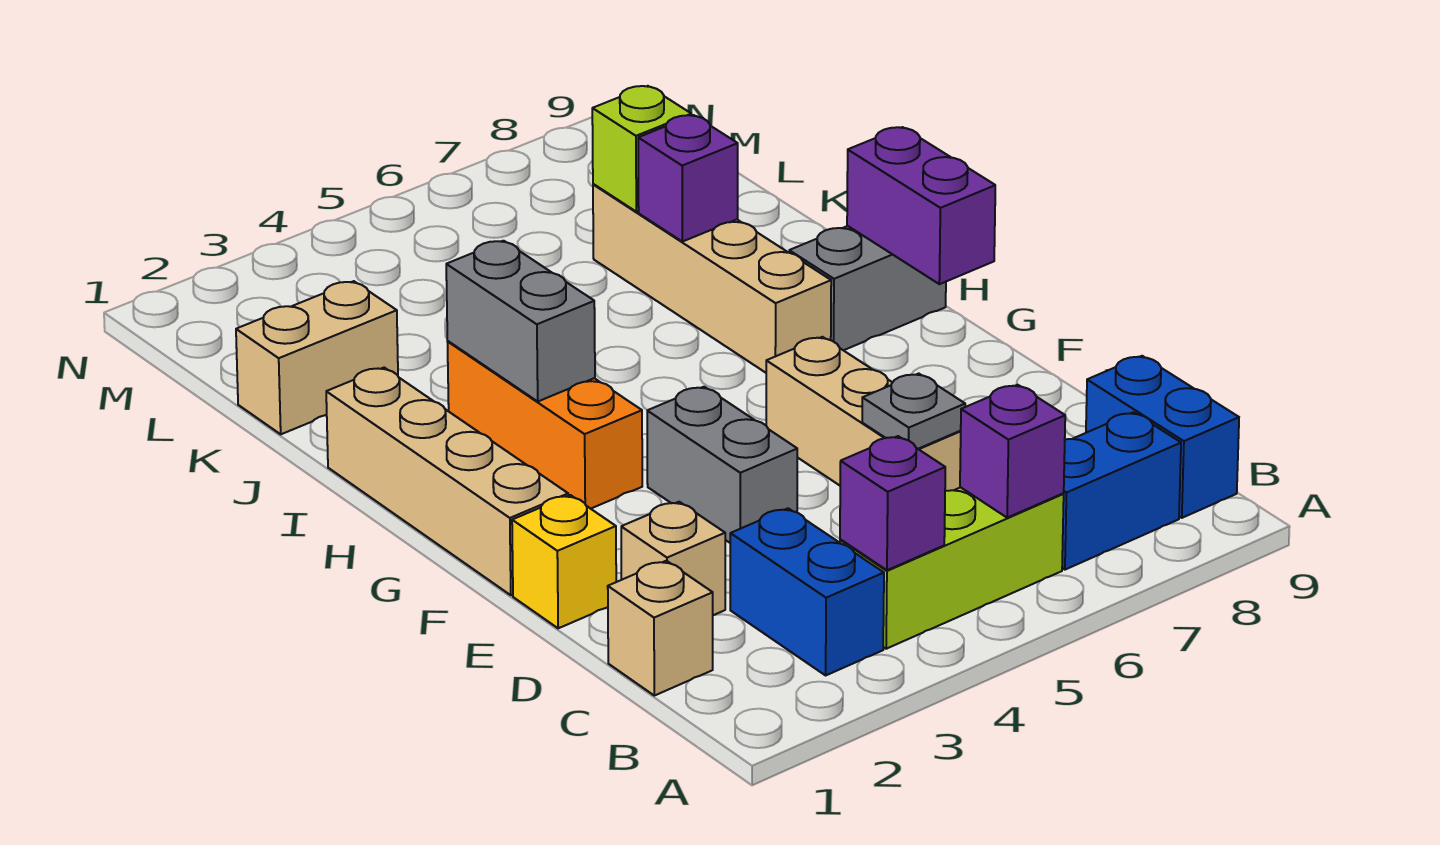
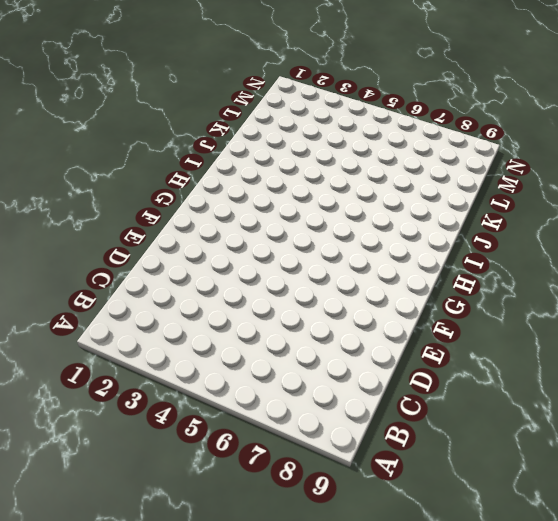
none -> blue brick B3:C3 level 1
none -> lime brick B4:B6 level 1
none -> blue brick B7:B8 level 1

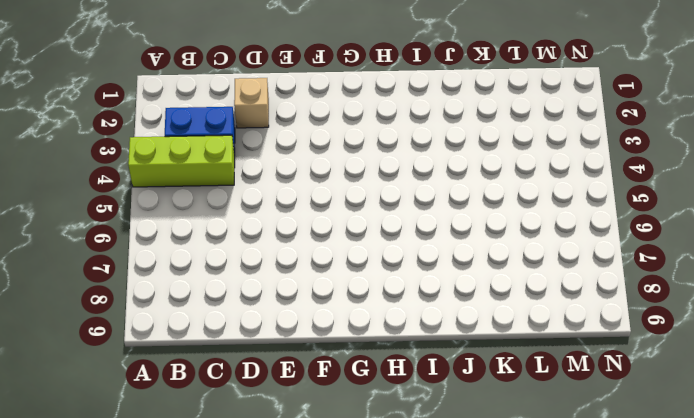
lime brick A4:C4 level 1 -> lime brick B4:B6 level 1
none -> blue brick B7:B8 level 1
none -> blue brick B9:C9 level 1
none -> tan brick C1 level 1

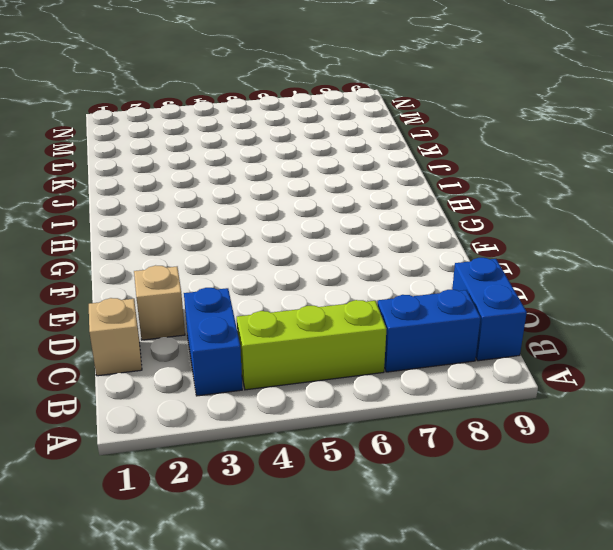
none -> tan brick D6:F6 level 1
none -> yellow brick E1 level 1
none -> grey brick E4:F4 level 1

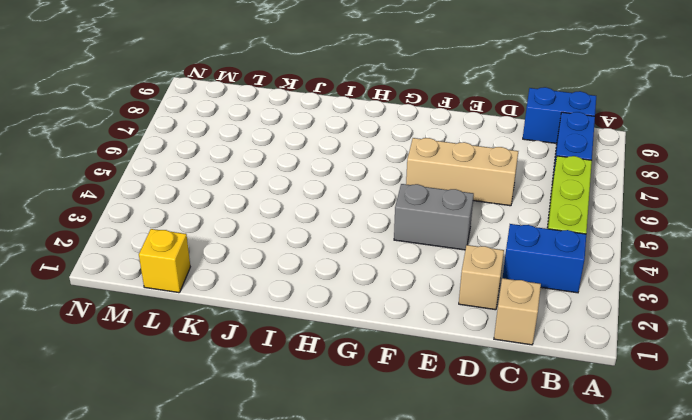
yellow brick L1 level 1 -> yellow brick E1 level 1
none -> tan brick F1:I1 level 1
none -> orange brick G3:I3 level 1
none -> tan brick H7:K7 level 1

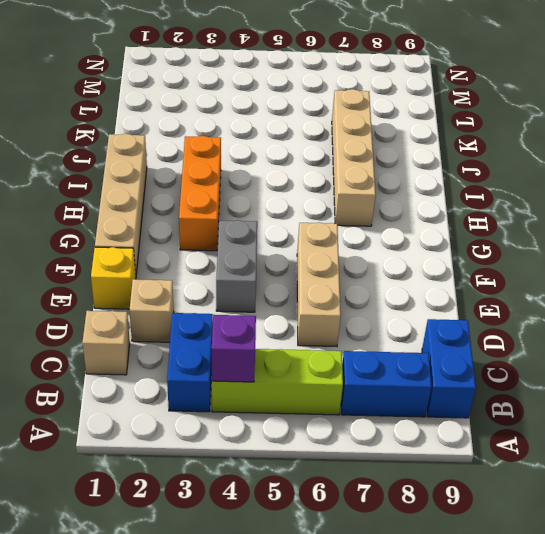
none -> grey brick H8:H9 level 1
none -> tan brick K1:K2 level 1
none -> purple brick B6 level 2

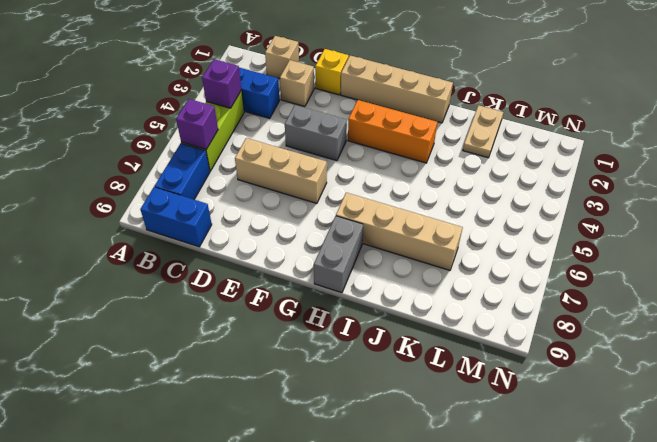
tan plate K1:K2 level 1 -> tan brick K1:K2 level 1
none -> grey plate D6 level 2
none -> purple brick G9:H9 level 2
none -> grey brick H3:I3 level 2

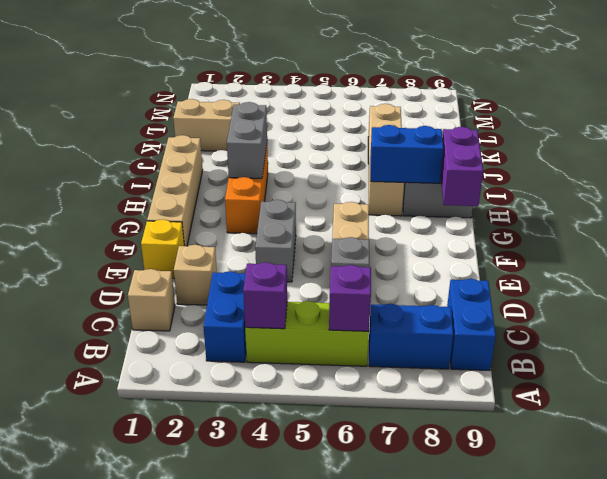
blue brick H7:H8 level 2 -> none
none -> purple brick J7 level 2
none -> lime brick K7 level 2

